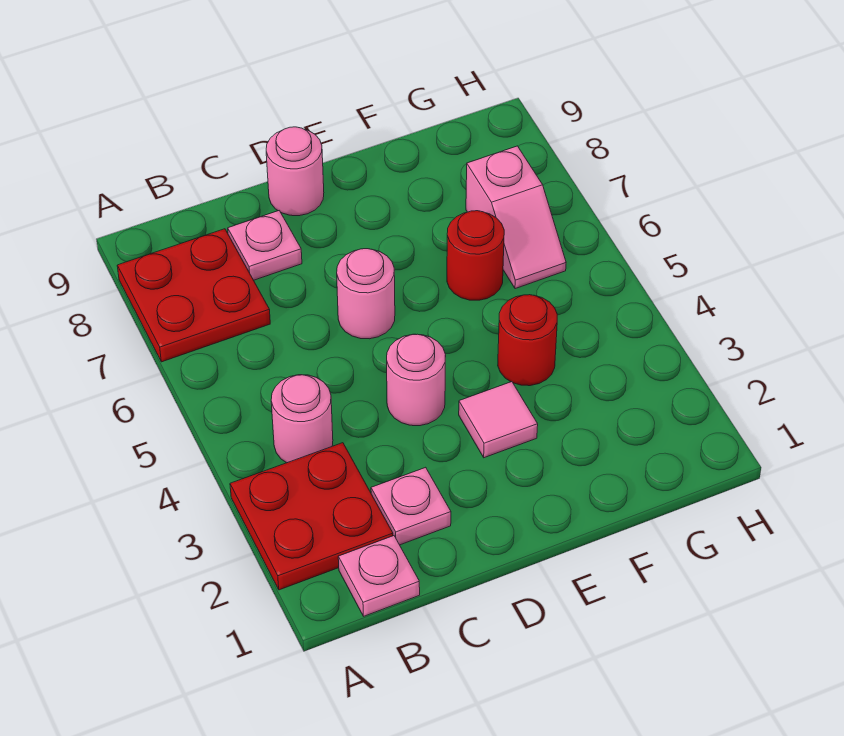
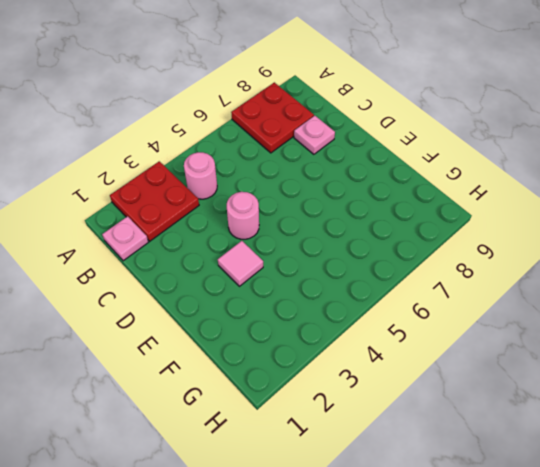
none -> pink plate C2 level 1
none -> pink round brick D6 level 1
none -> pink round brick D9 level 1

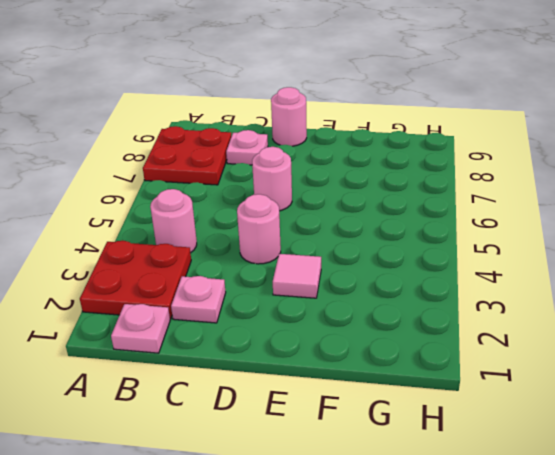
none -> red round brick F4 level 1
none -> red round brick F6 level 1
none -> pink slope G6:G7 level 1 top 7

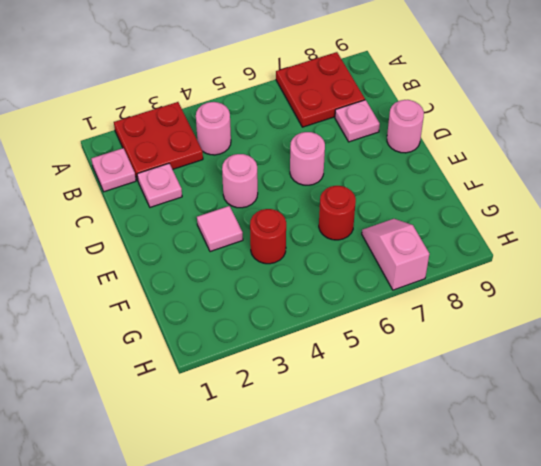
pink slope G7:H7 level 1 top H -> pink slope G6:G7 level 1 top 7

